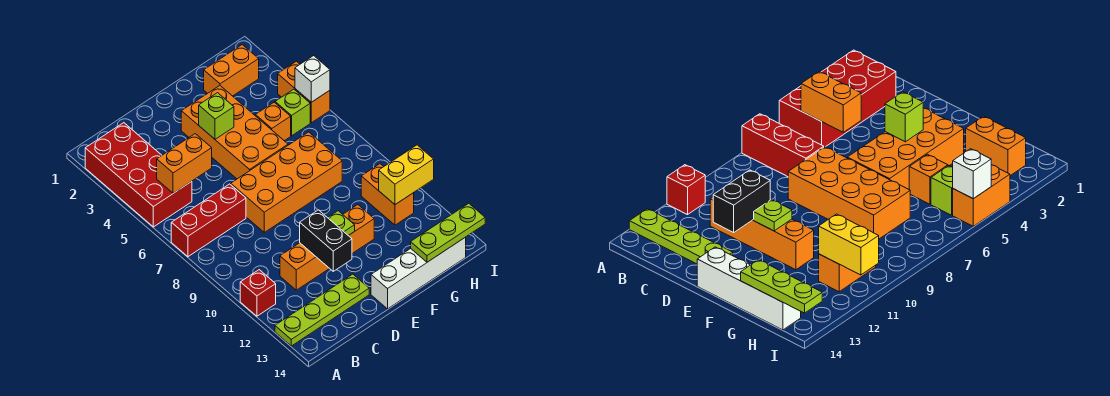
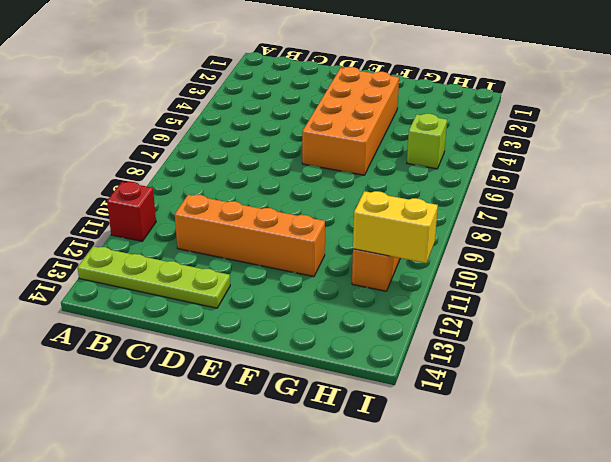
none -> red brick A2:B5 level 1
none -> red brick A7:C7 level 1
none -> orange brick D7:G8 level 1

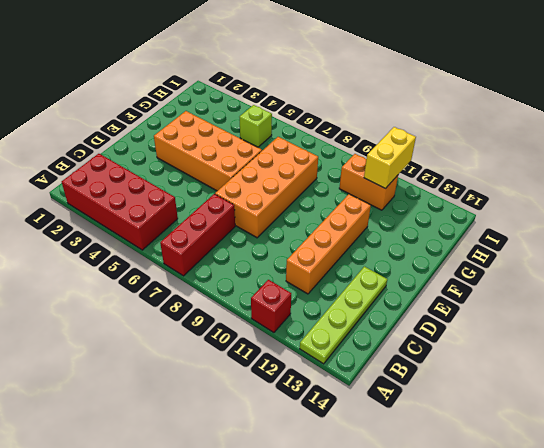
none -> white brick E14:H14 level 1
none -> orange brick G2:H2 level 1
none -> orange brick G5 level 1

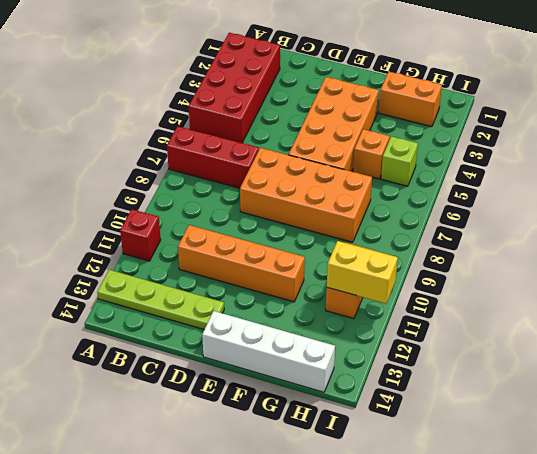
none -> orange brick I4:I5 level 1
none -> orange brick B5:C5 level 2
none -> black brick D11:D12 level 2

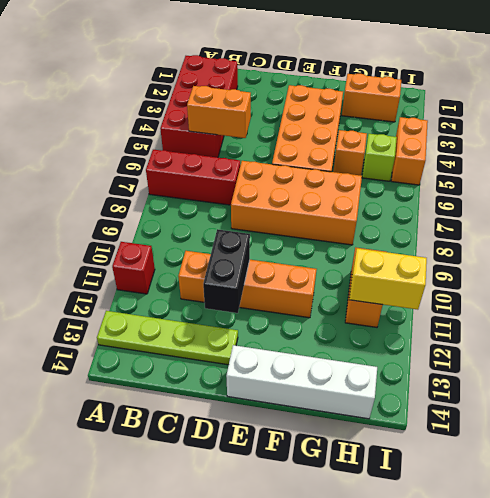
none -> lime brick E4 level 2
none -> lime plate E11 level 2
none -> lime plate G14:I14 level 2

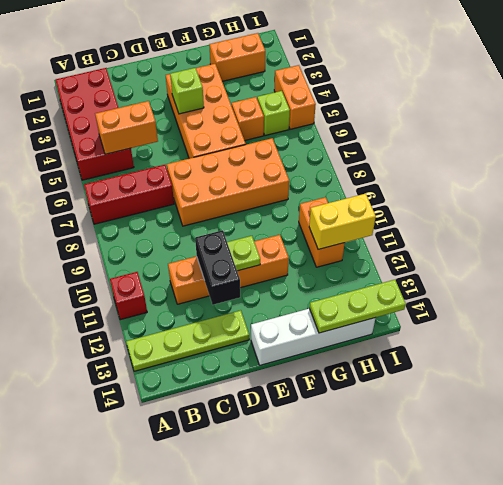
none -> white brick I5 level 2

